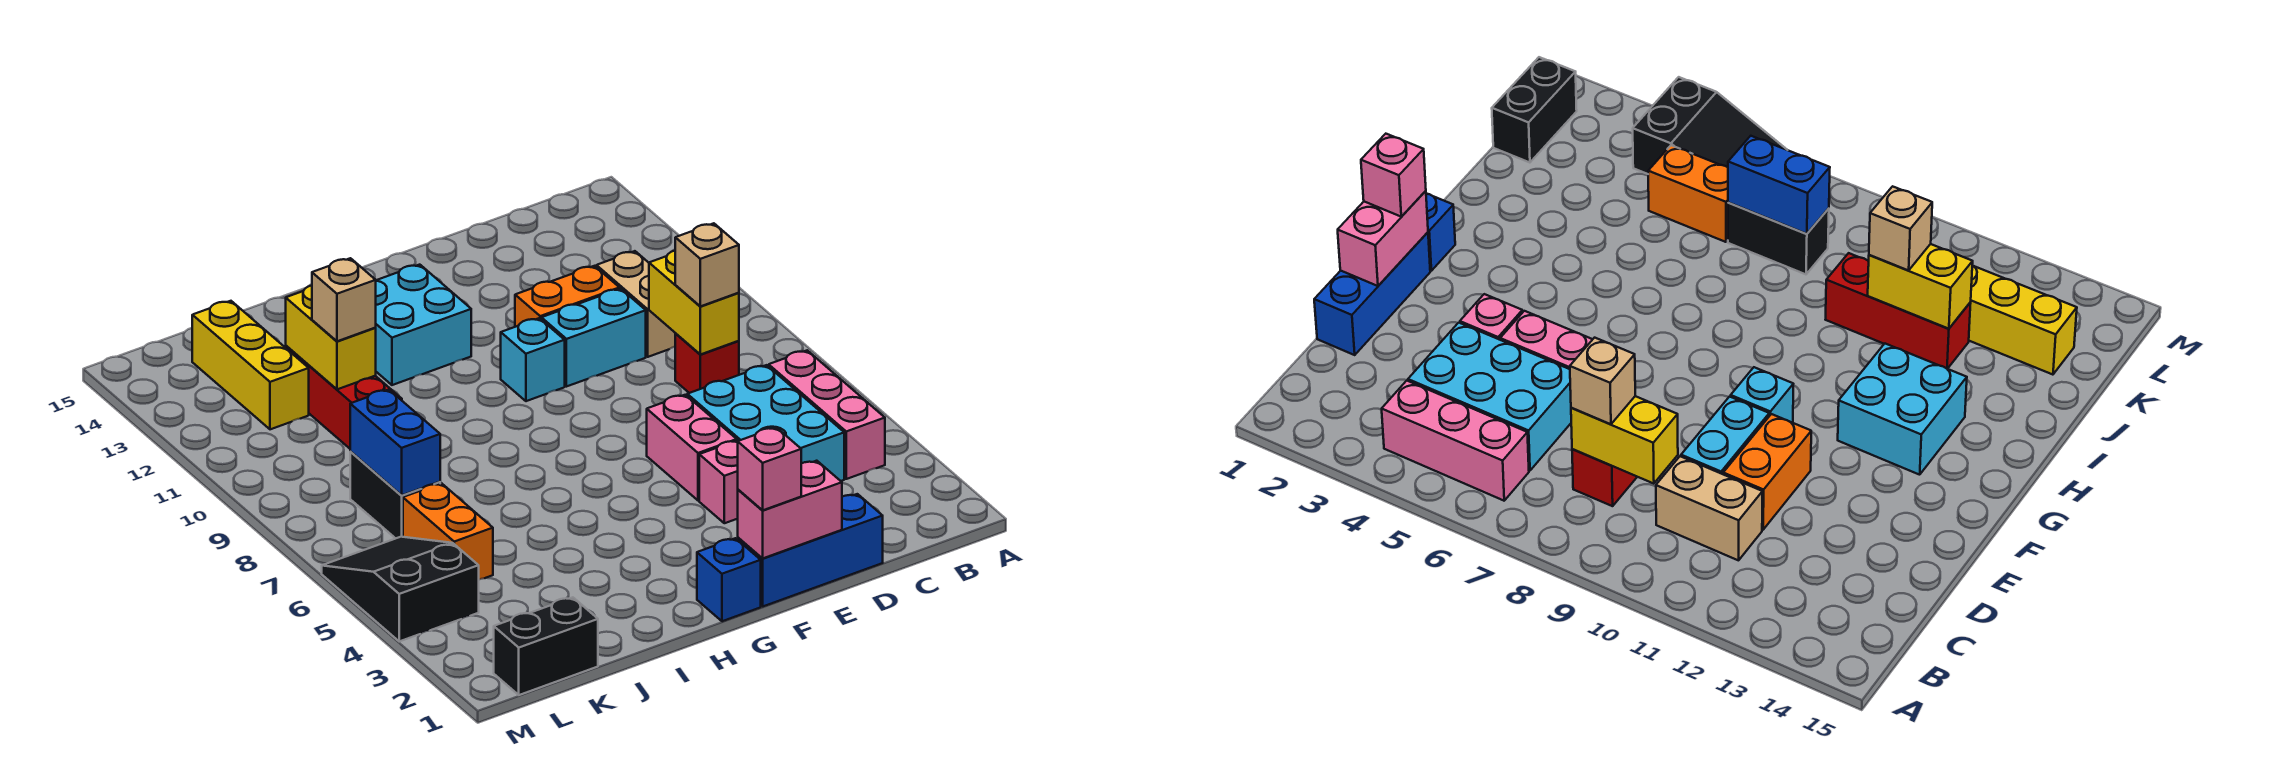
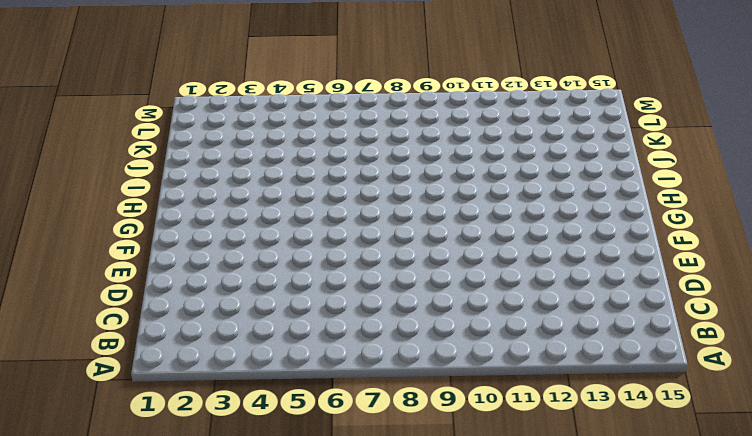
none -> pink brick B4:B6 level 1
none -> cyan brick C4:D6 level 1
none -> red brick C8 level 1

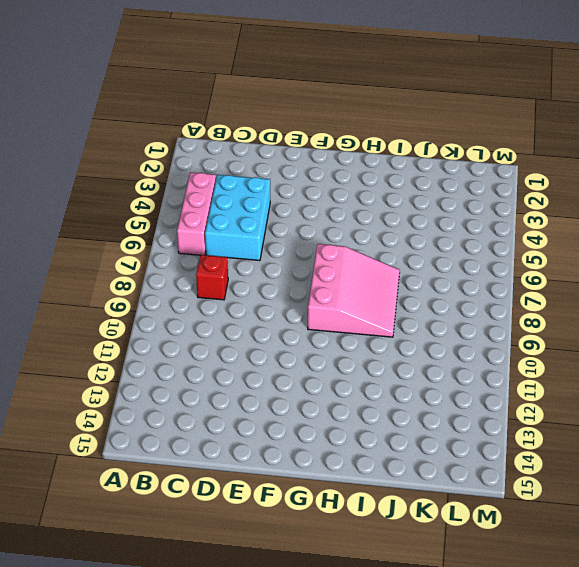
pink slope G7:I9 level 1 top G -> none
none -> tan brick C10:C11 level 1
none -> blue brick D1:F1 level 1
none -> cyan brick D10:E10 level 1

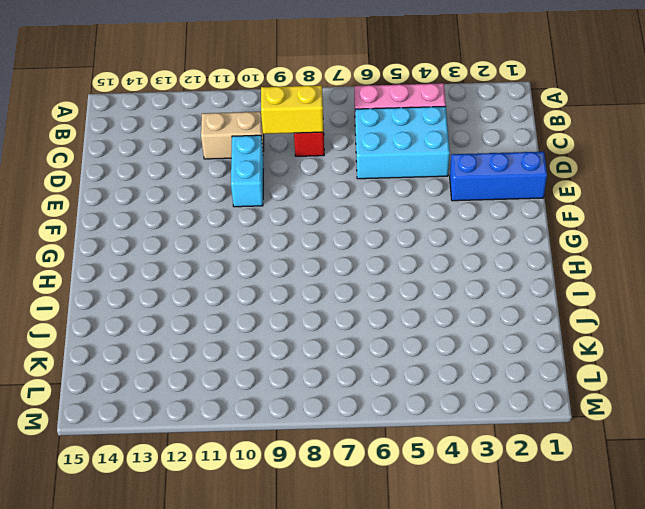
blue brick E1:E3 level 1 -> blue brick D1:F1 level 1
none -> orange brick D11:E11 level 1
none -> pink brick E4 level 1
none -> pink brick E5:E6 level 1

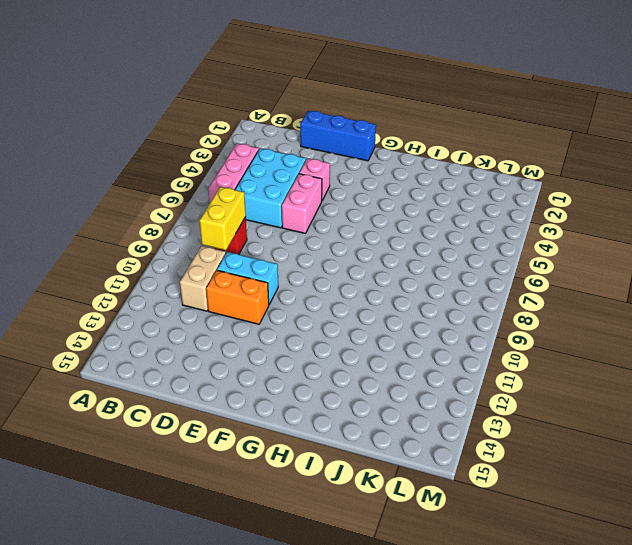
none -> cyan brick F10 level 1
none -> blue brick G1 level 1
none -> cyan brick G12:H13 level 1

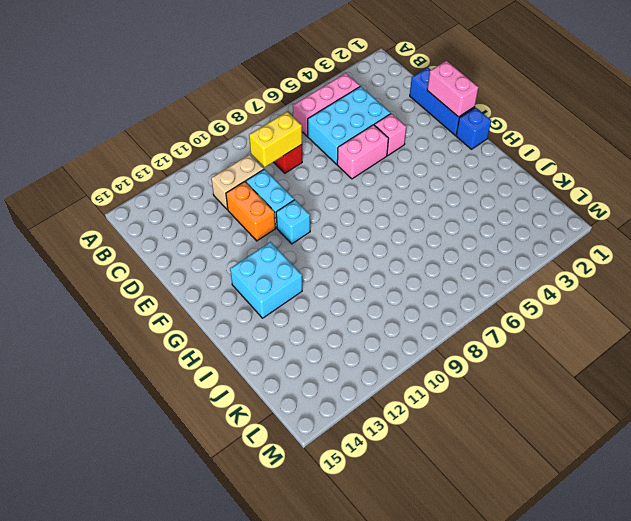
none -> red brick J10:J12 level 1
none -> black brick K1:L1 level 1
none -> orange brick K5:K6 level 1

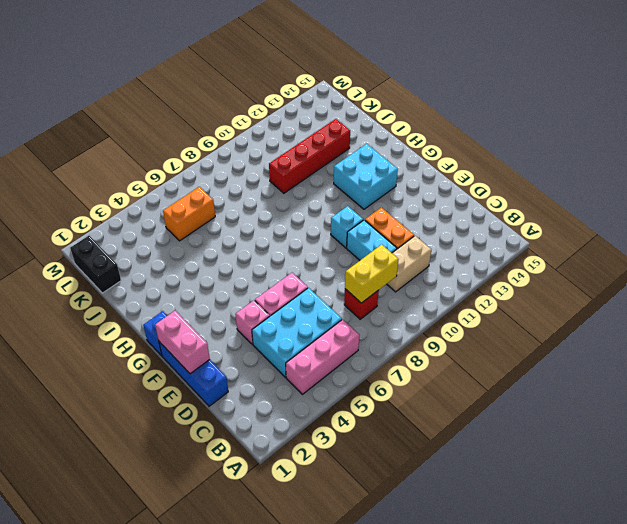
red brick J10:J13 level 1 -> red brick J10:J12 level 1
none -> black brick K7:K8 level 1
none -> yellow brick K12:K14 level 1
none -> black slope L4:M6 level 1 top 4

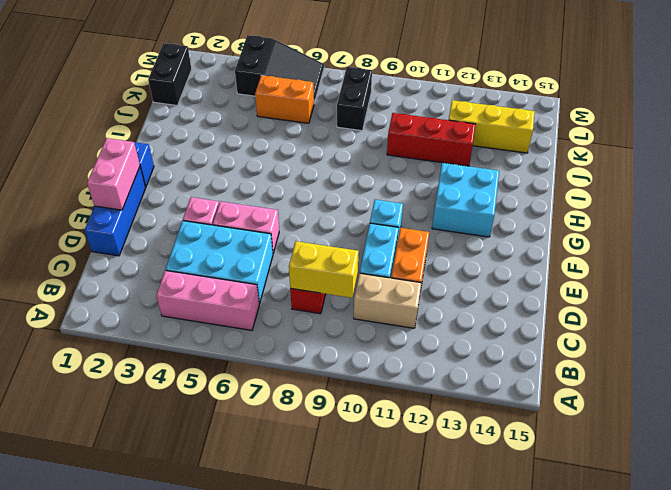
black brick K8:L8 level 1 -> black brick K7:K8 level 1
none -> yellow brick J11:J12 level 2
none -> blue brick K7:K8 level 2
none -> tan brick C8 level 3

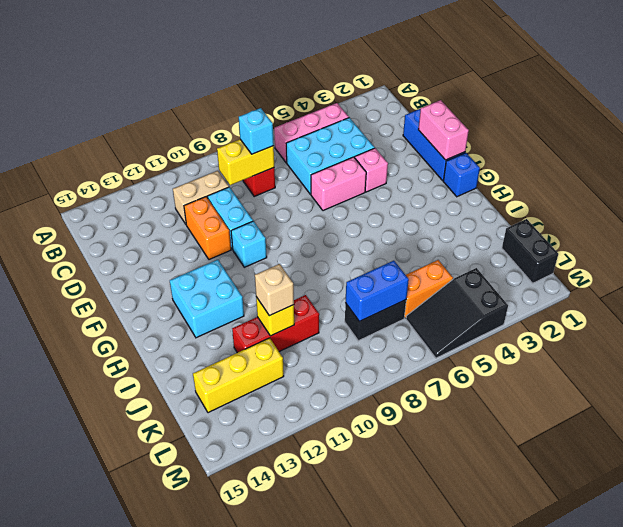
cyan brick C8 level 3 -> tan brick C8 level 3
yellow brick J11 level 2 -> yellow brick J11:J12 level 2
none -> pink brick F1 level 3

